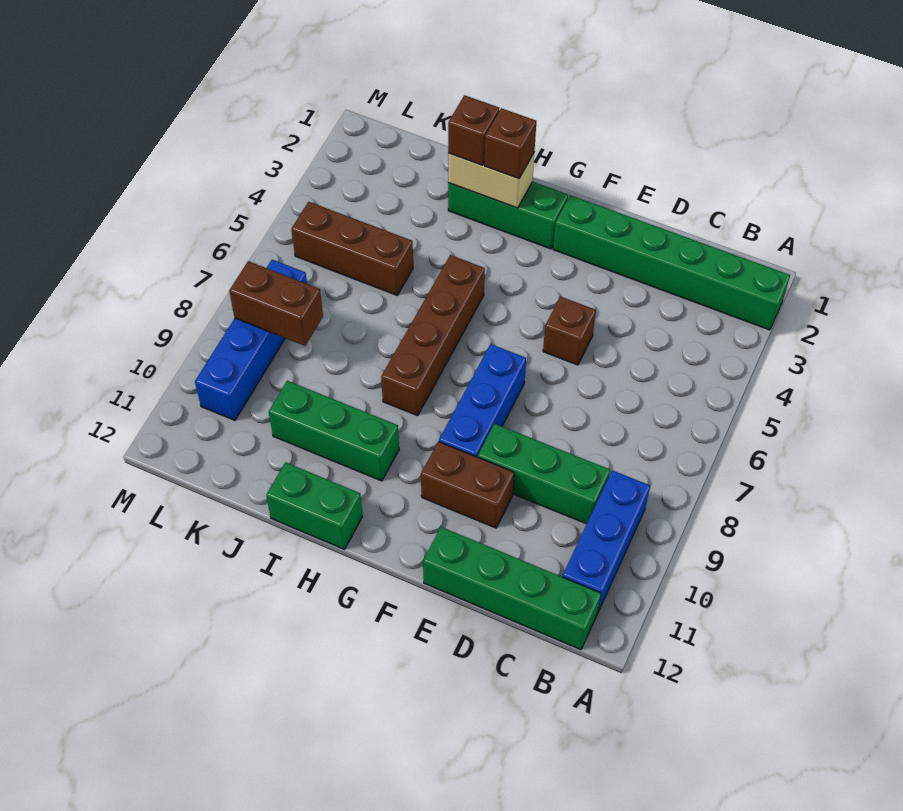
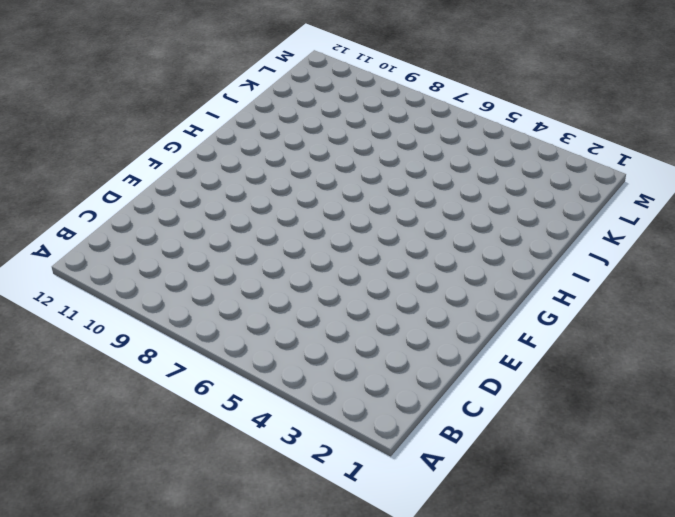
none -> green brick A2:F2 level 1
none -> blue brick B9:B11 level 1
none -> green brick B12:E12 level 1

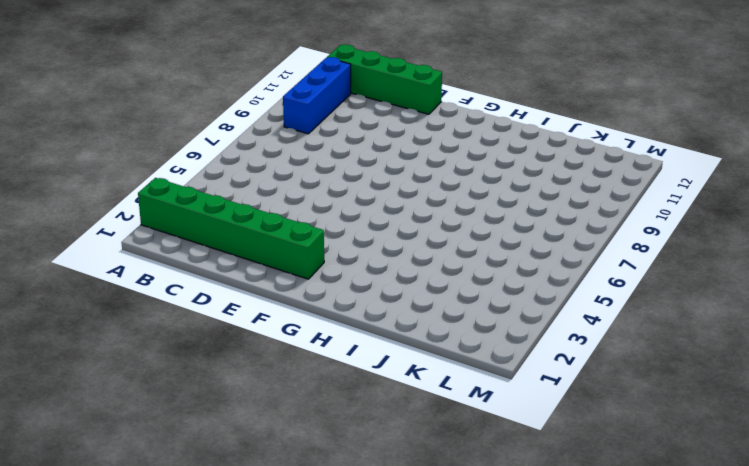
none -> green brick C9:E9 level 1
none -> brown brick E5 level 1
none -> brown brick E10:F10 level 1

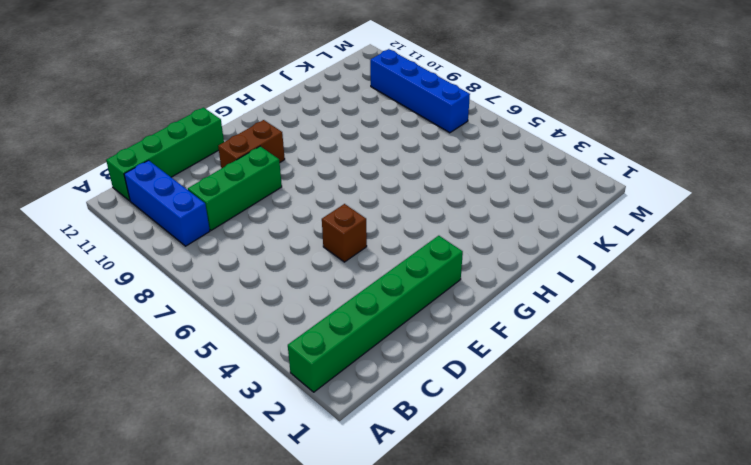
none -> blue brick F7:F9 level 1
none -> green brick G2:I2 level 1
none -> brown brick H5:H8 level 1

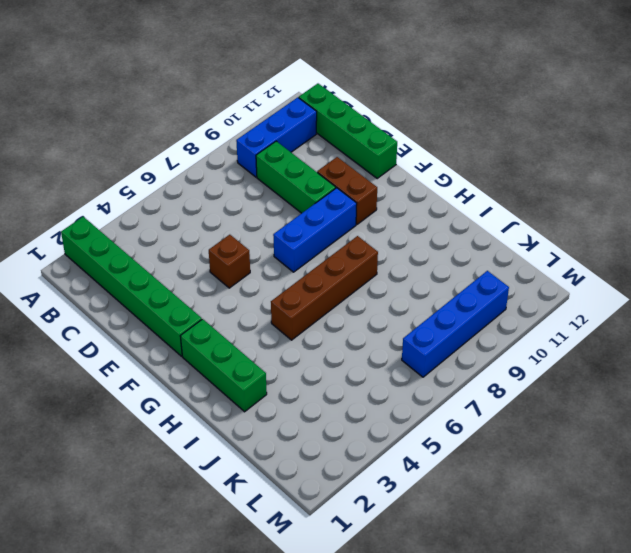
none -> green brick H10:J10 level 1
none -> green brick H12:I12 level 1
none -> brown brick J5:L5 level 1

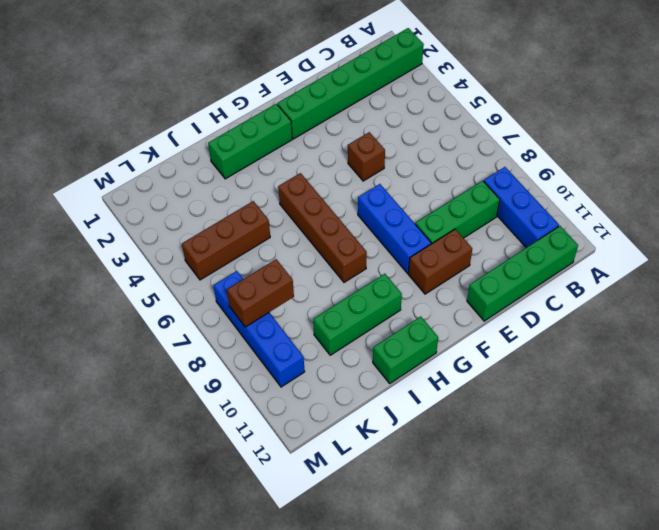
none -> tan brick H2:I2 level 2
none -> brown brick H2 level 3
none -> brown brick I2 level 3

